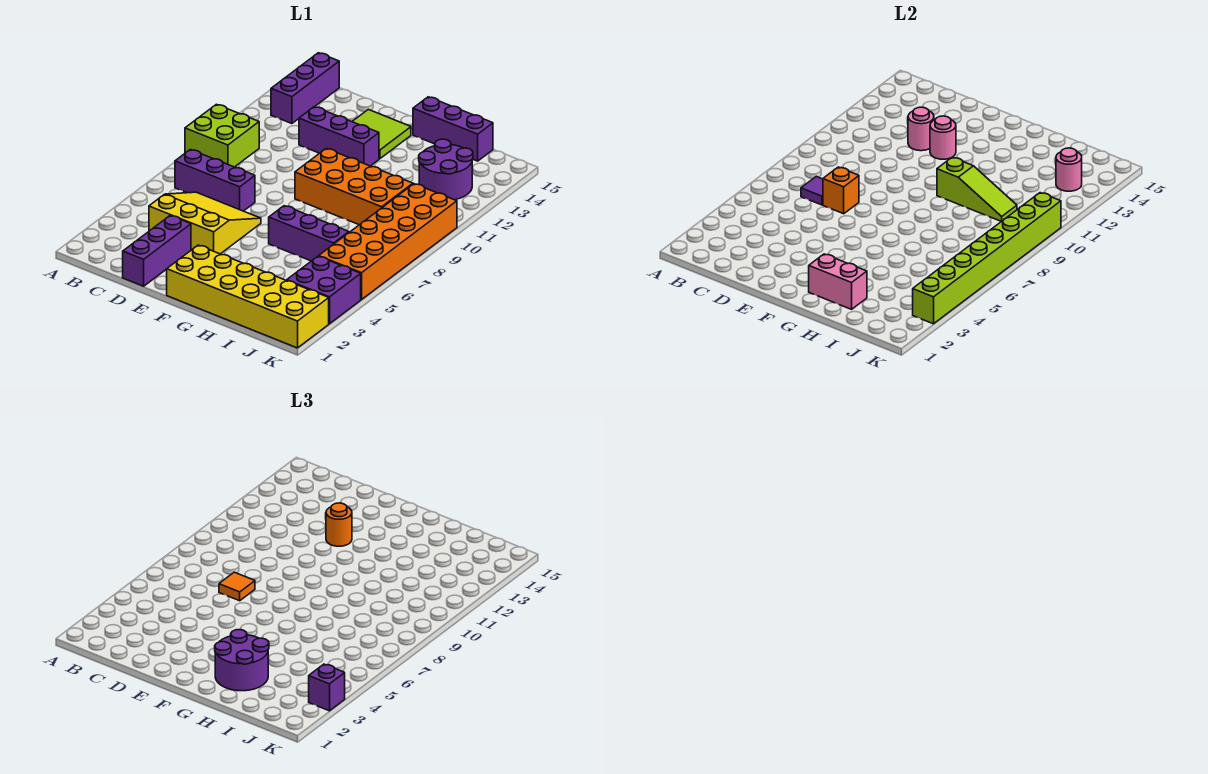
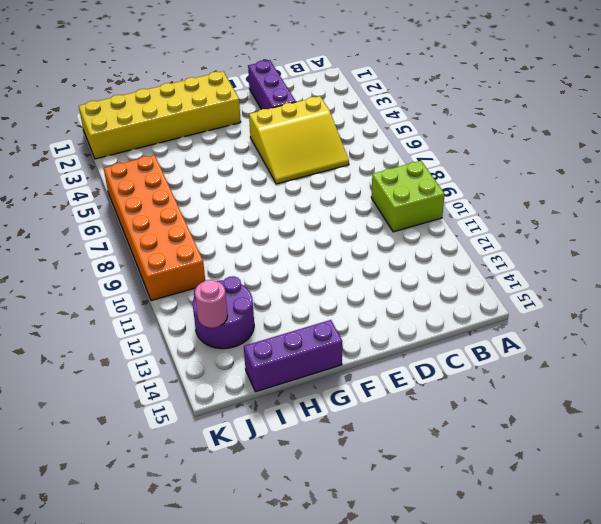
none -> purple brick B7:D7 level 1
none -> purple brick B13:B15 level 1
none -> purple brick D12:F12 level 1

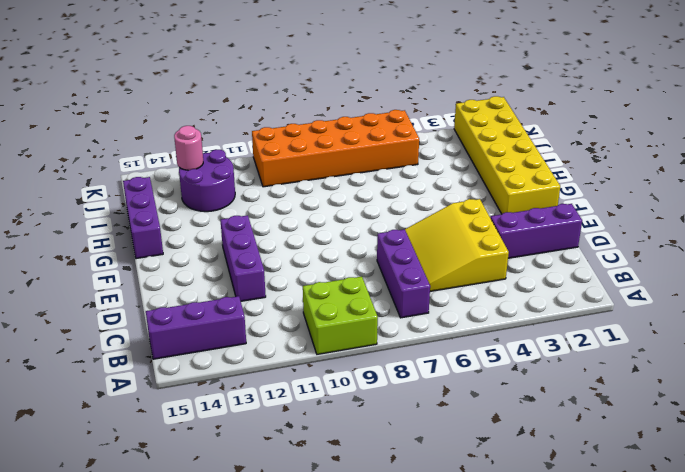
none -> lime tile E13:F14 level 1
none -> orange brick F9:I10 level 1
none -> purple brick G6:I6 level 1

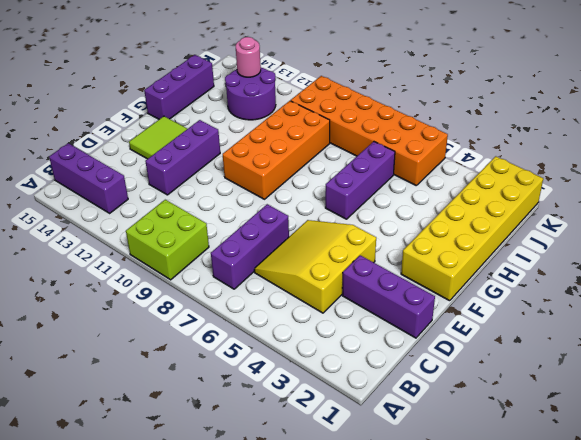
none -> purple brick J3:K4 level 1
none -> purple tile C7 level 2
none -> orange brick D7 level 2

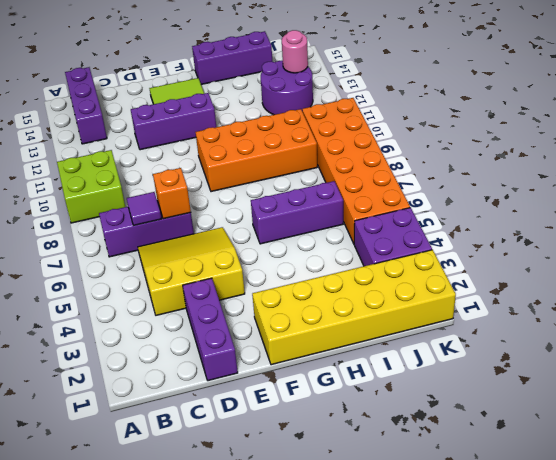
none -> pink round brick D12 level 2
none -> pink round brick E12 level 2
none -> pink brick G2:H2 level 2

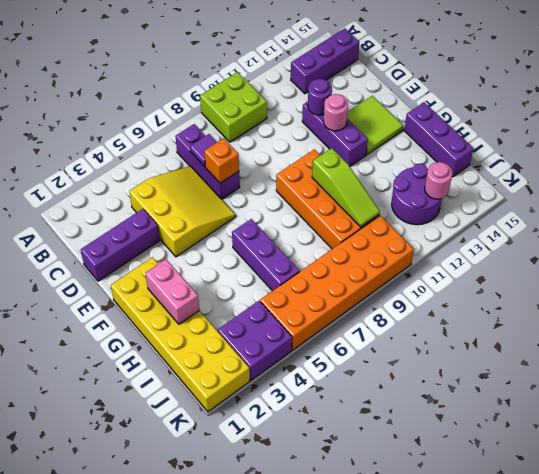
purple round brick D12 level 2 -> pink round brick D12 level 2
none -> lime brick K3:K10 level 2
none -> orange tile D7 level 3
none -> orange round brick E12 level 3

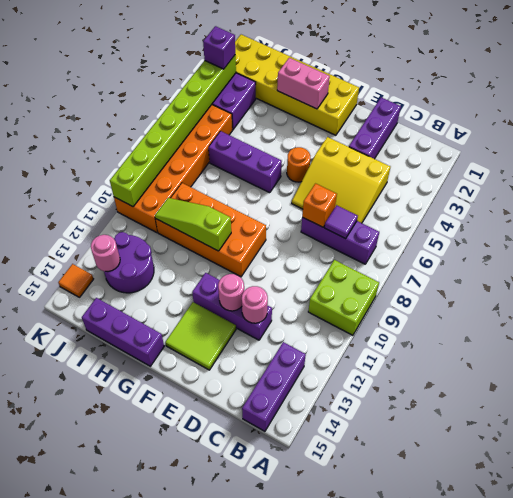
orange round brick F5 level 1 -> orange round brick E12 level 3
orange tile K14 level 1 -> orange tile D7 level 3
none -> purple round brick G2:H3 level 3

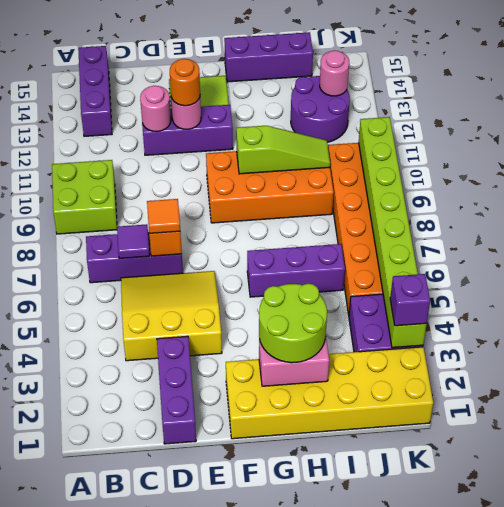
lime round brick G2:H3 level 3 -> purple round brick G2:H3 level 3

